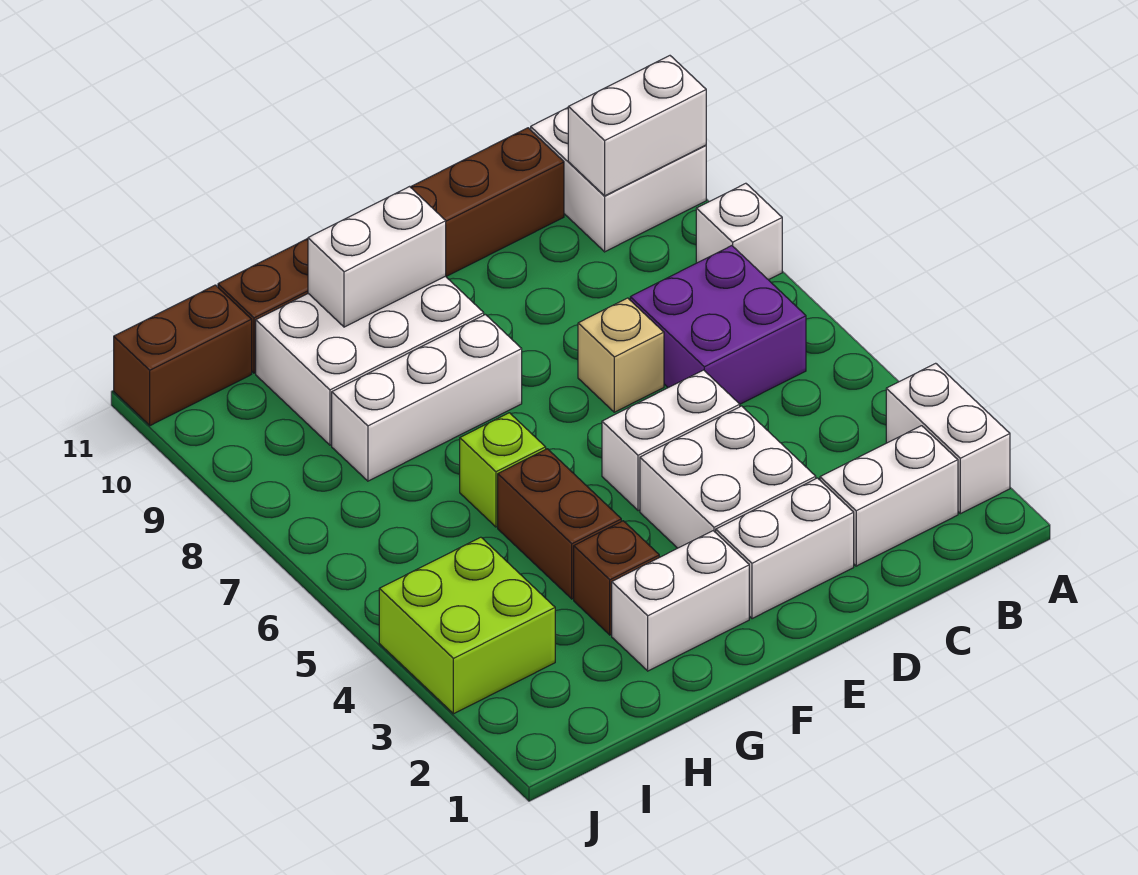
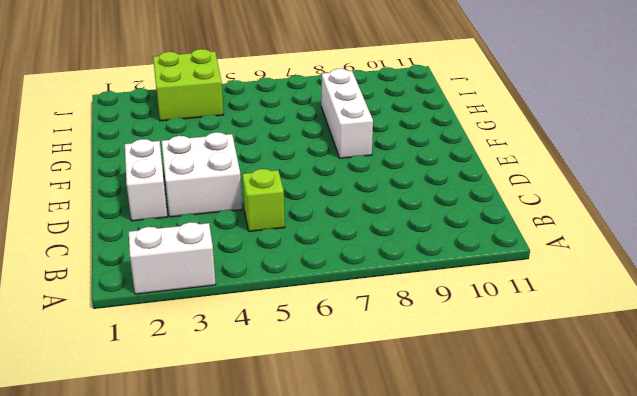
lime brick C5 level 1 -> lime brick G6 level 1
none -> white brick A8 level 1
none -> white brick A10:B11 level 1
none -> white brick B2:C2 level 1

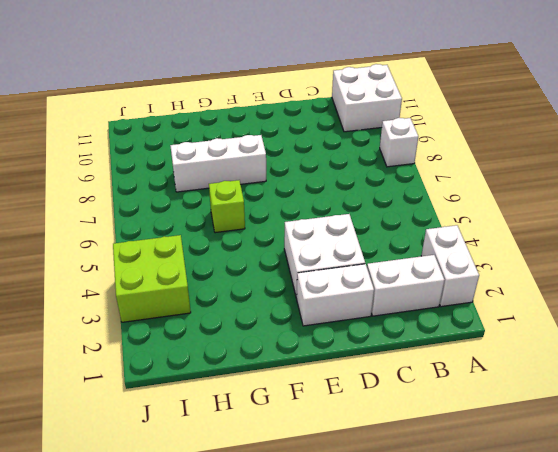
none -> purple brick B6:C7 level 1
none -> brown brick C11:H11 level 1
none -> white brick D5:E5 level 1

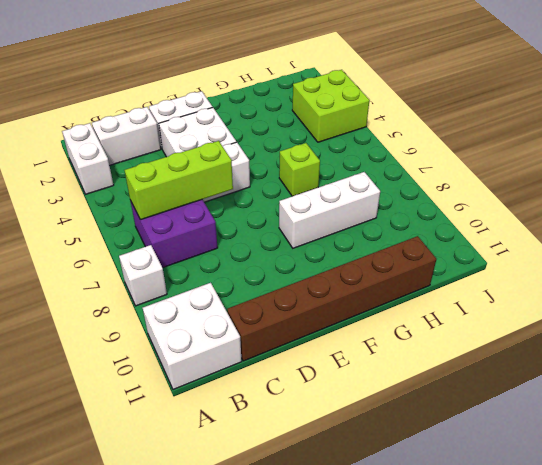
lime brick B6:D6 level 2 -> none
none -> tan brick D7 level 1
none -> white brick F2:G2 level 1
none -> white brick F9:H10 level 1

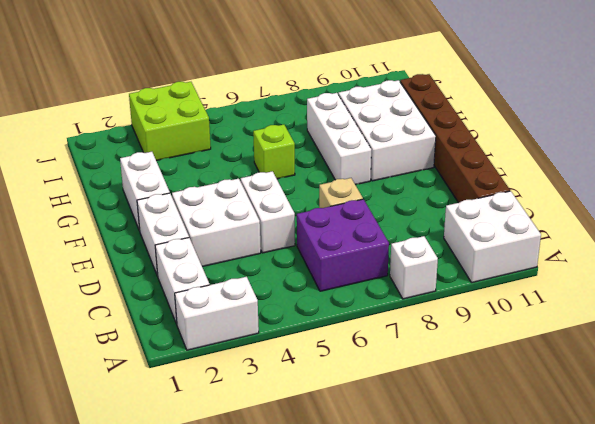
none -> brown brick G3 level 1
none -> brown brick G4:G5 level 1
none -> brown brick I11:J11 level 1

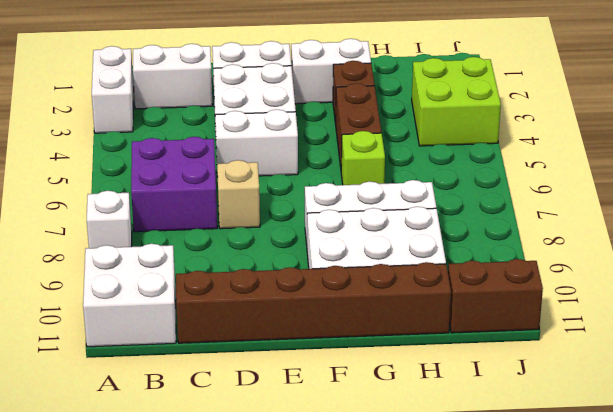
none -> white brick A10:B10 level 2
none -> white brick F10:G10 level 2

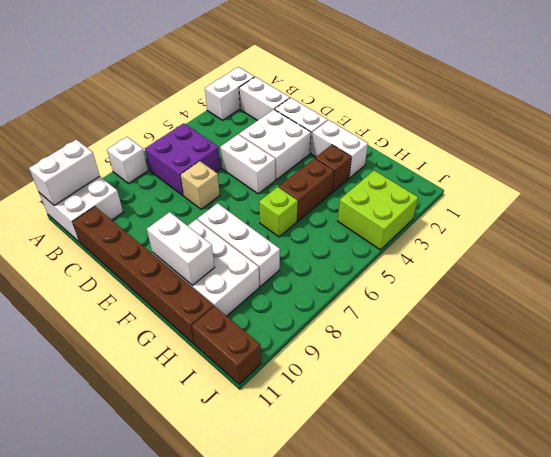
white brick A10:A11 level 2 -> white brick A10:B10 level 2

